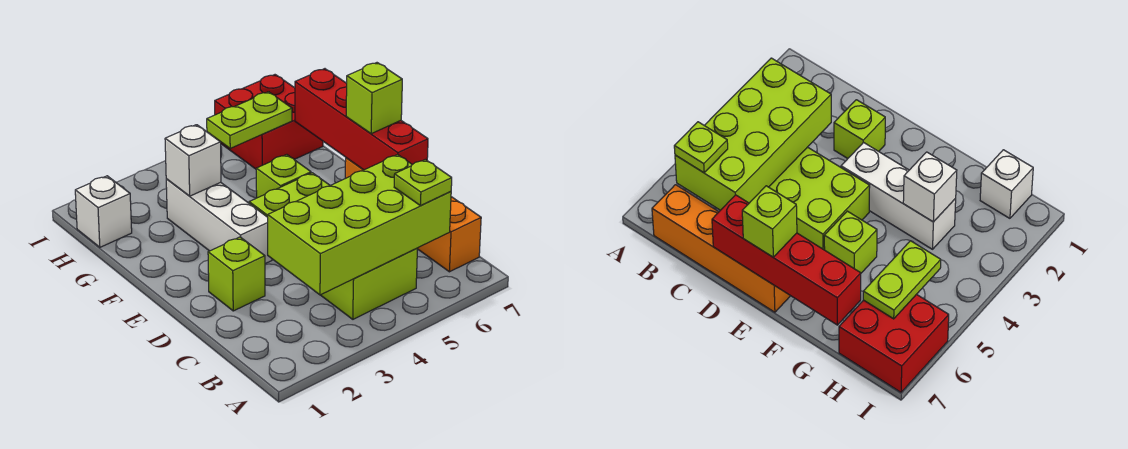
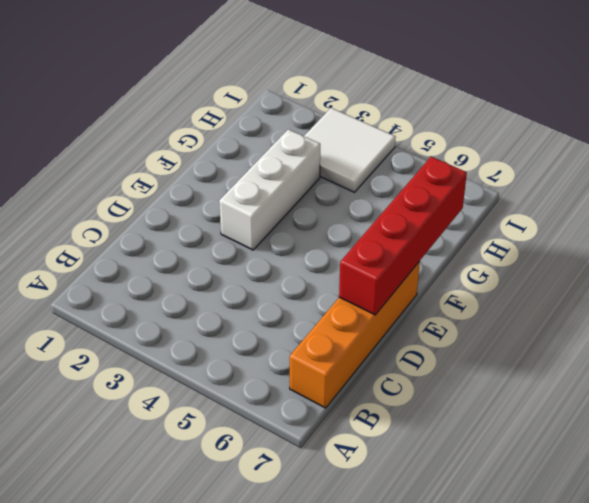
white tile H3:I4 level 1 -> none
none -> lime brick B4:E5 level 1
none -> lime brick D2 level 1
none -> lime brick F5 level 1

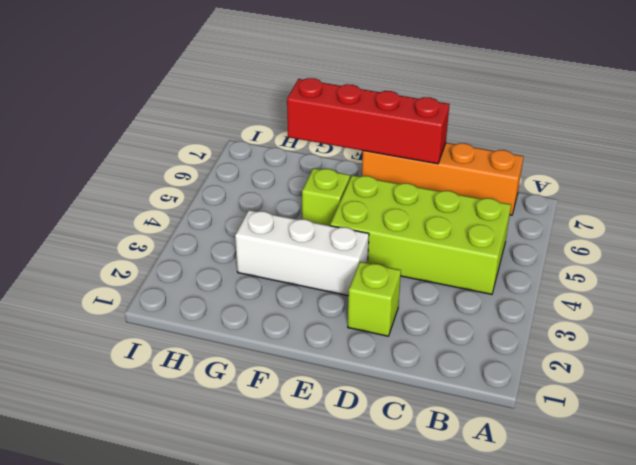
none -> white brick H1 level 1
none -> red brick H6:I7 level 1
none -> lime brick B3:C6 level 2

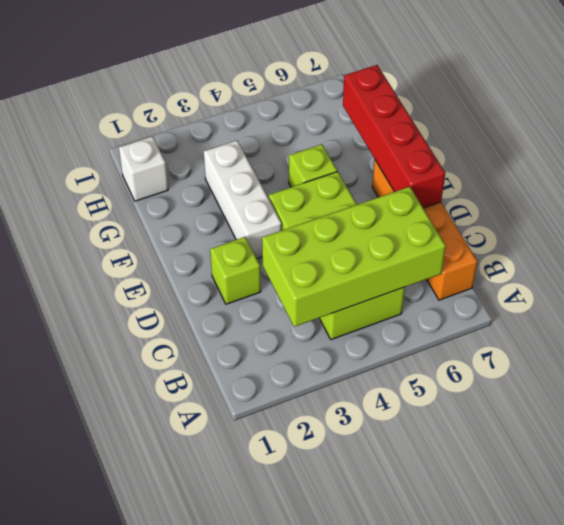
none -> red brick H6:I7 level 1
none -> white brick G3 level 2
none -> lime plate H5:H6 level 2

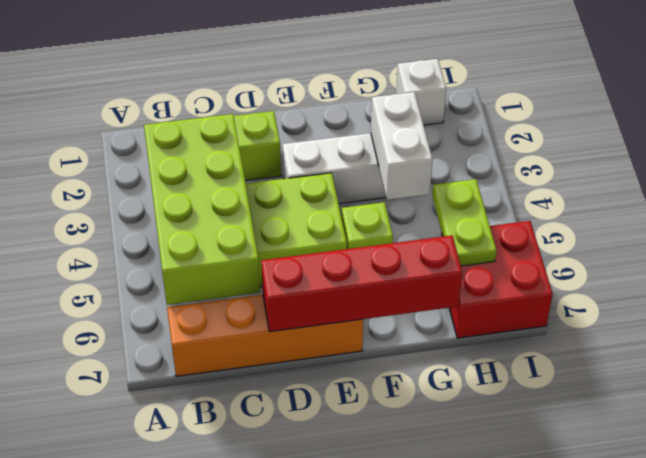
white brick G3:G4 level 2 -> white brick G3 level 2
none -> lime plate B6 level 3
none -> lime brick E7 level 3

